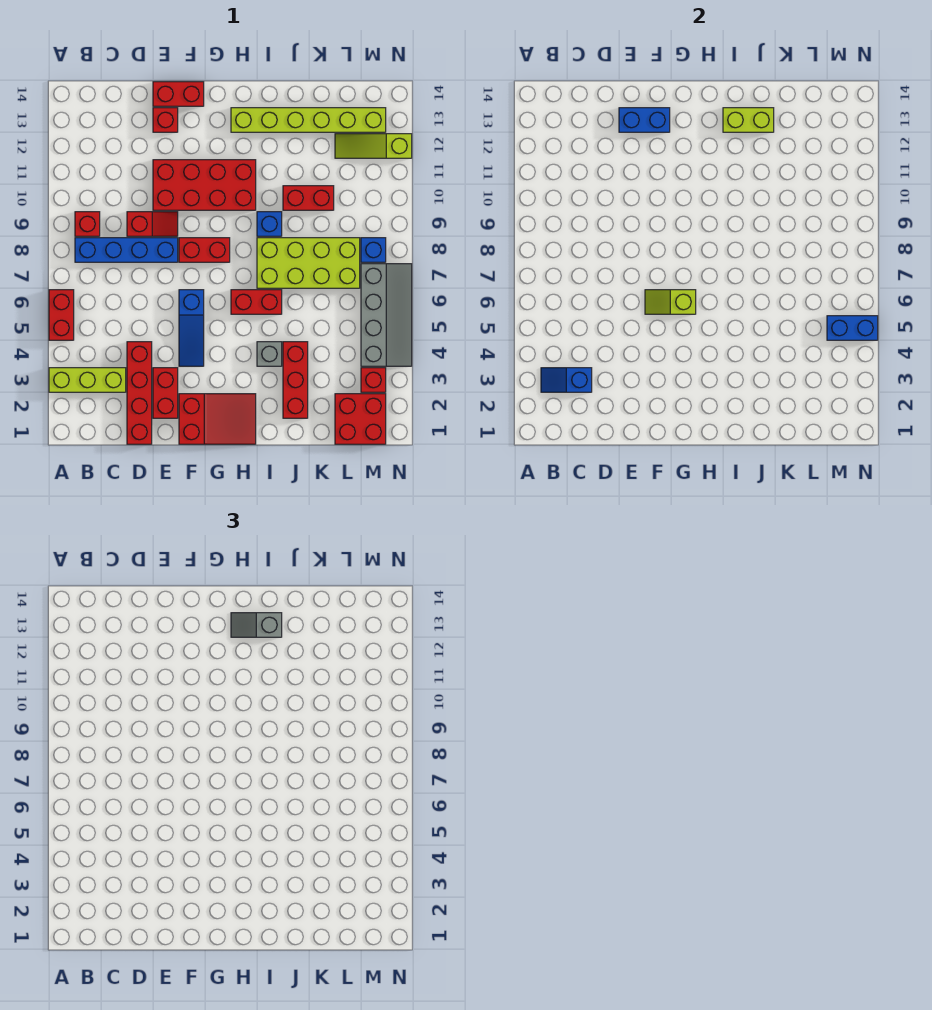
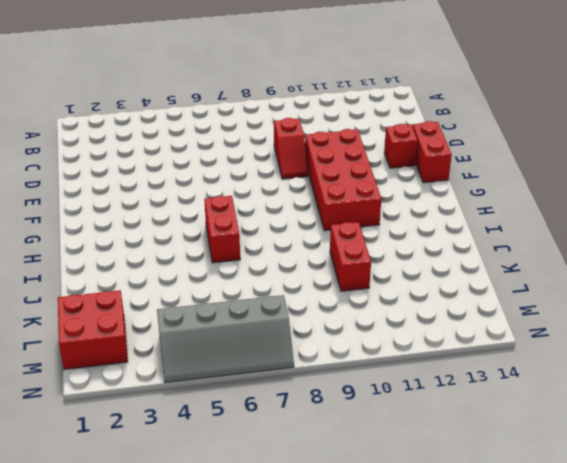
none -> lime brick A3:C3 level 1
none -> red brick A5:A6 level 1
none -> blue brick B8:E8 level 1
none -> red brick B9 level 1

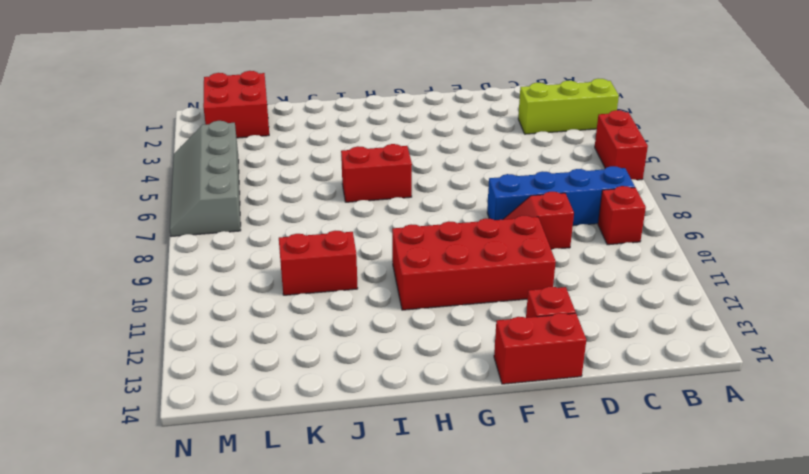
none -> red brick D1:D4 level 1
none -> red brick E2:E3 level 1
none -> red slope F1:H2 level 1 top F
none -> blue slope F4:F6 level 1 top 6

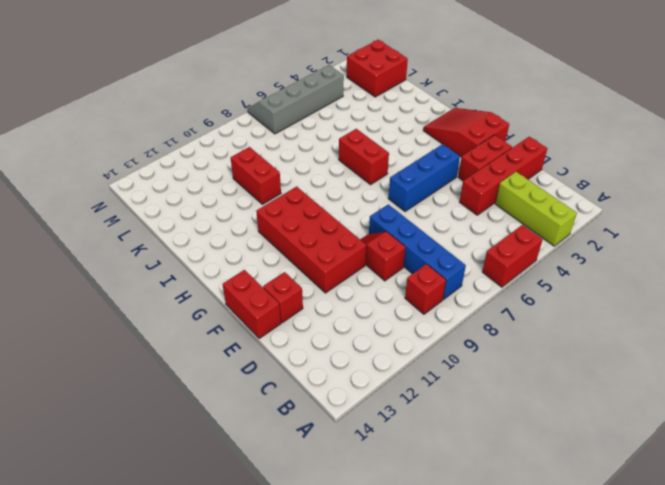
blue brick F4:F6 level 1 -> blue slope F4:F6 level 1 top 6
none -> red brick F8:G8 level 1
none -> lime brick H13:M13 level 1
none -> grey brick I4 level 1
none -> lime brick I7:L8 level 1

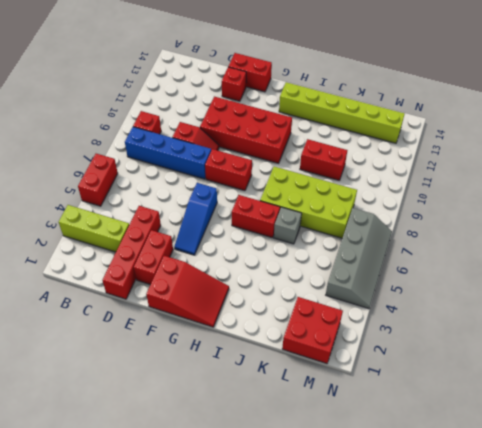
grey brick J6 level 1 -> grey brick I4 level 1
none -> blue brick I9 level 1
none -> red brick J2:J4 level 1
none -> lime slope L12:N12 level 1 top N
none -> red brick M3 level 1

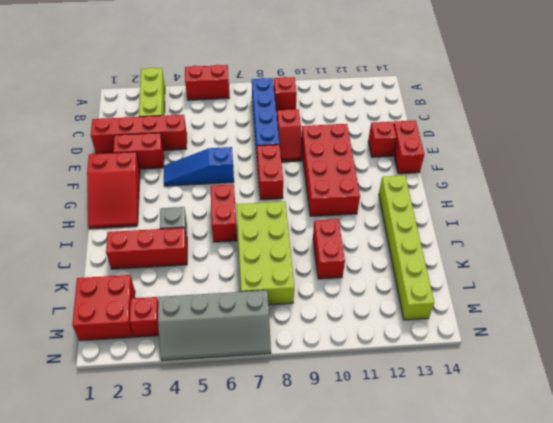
none -> blue brick I9 level 1
none -> lime slope L12:N12 level 1 top N
none -> blue brick M8 level 1
none -> blue slope B3:C3 level 2 top C

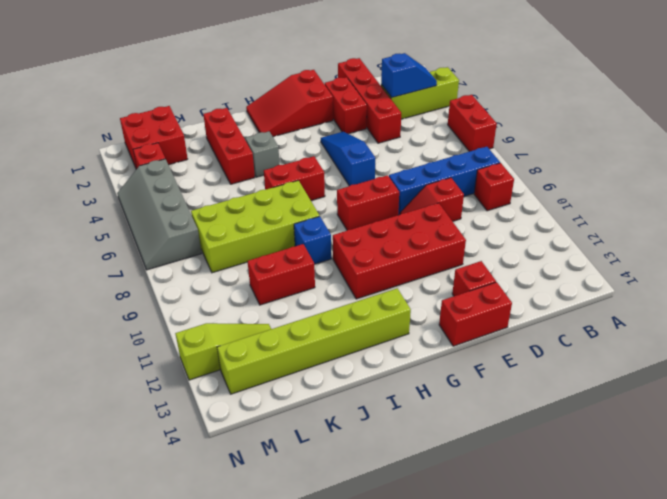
none -> blue brick M8 level 1
none -> blue brick E13:F13 level 2
none -> lime slope F6:G6 level 2 top G
none -> lime brick I13:J13 level 2

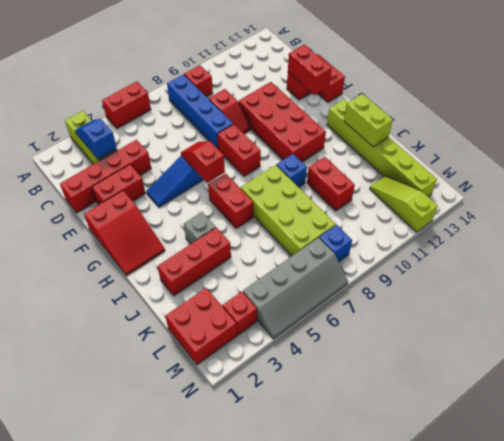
red brick E13:F13 level 2 -> blue brick E13:F13 level 2
red slope F6:G6 level 2 top G -> lime slope F6:G6 level 2 top G
none -> blue brick M5:N5 level 2
none -> grey slope H13:I13 level 3 top I

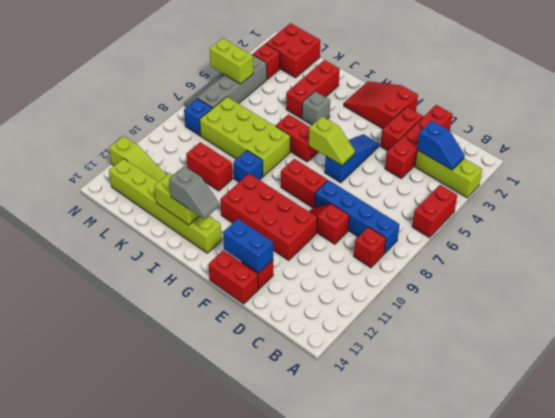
lime brick M5:N5 level 2 -> blue brick M5:N5 level 2

